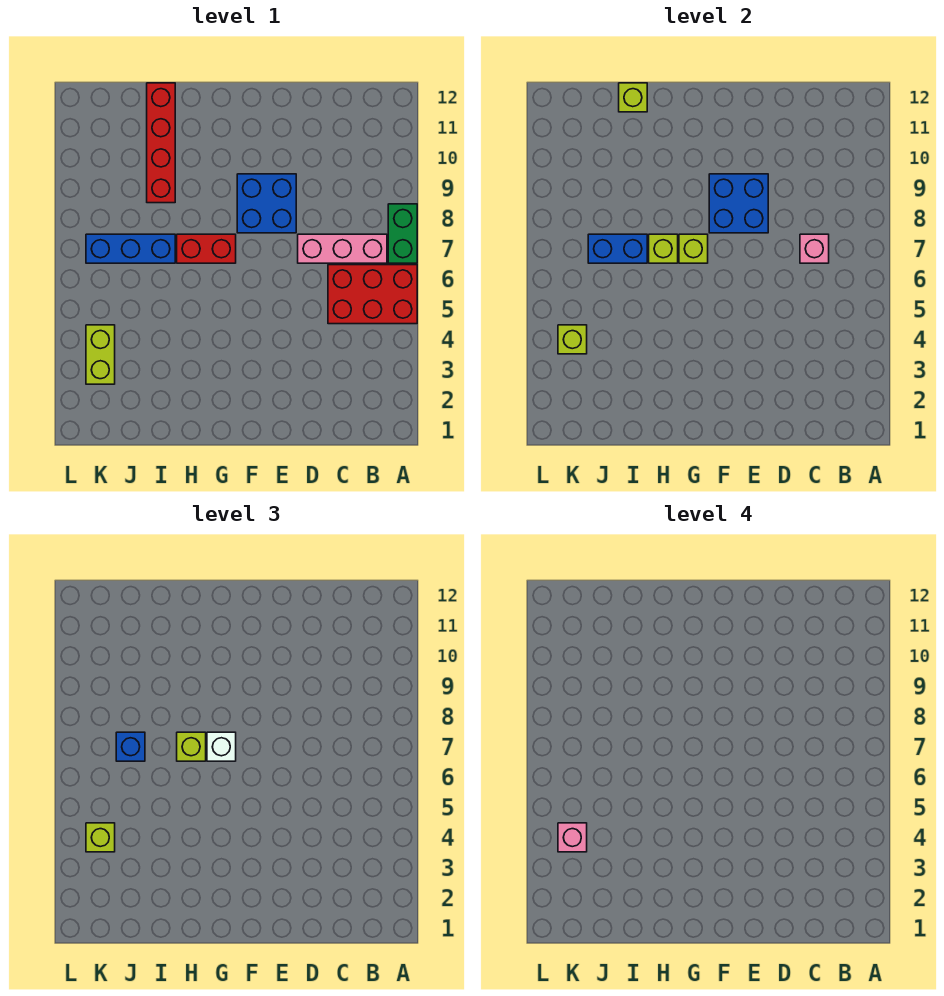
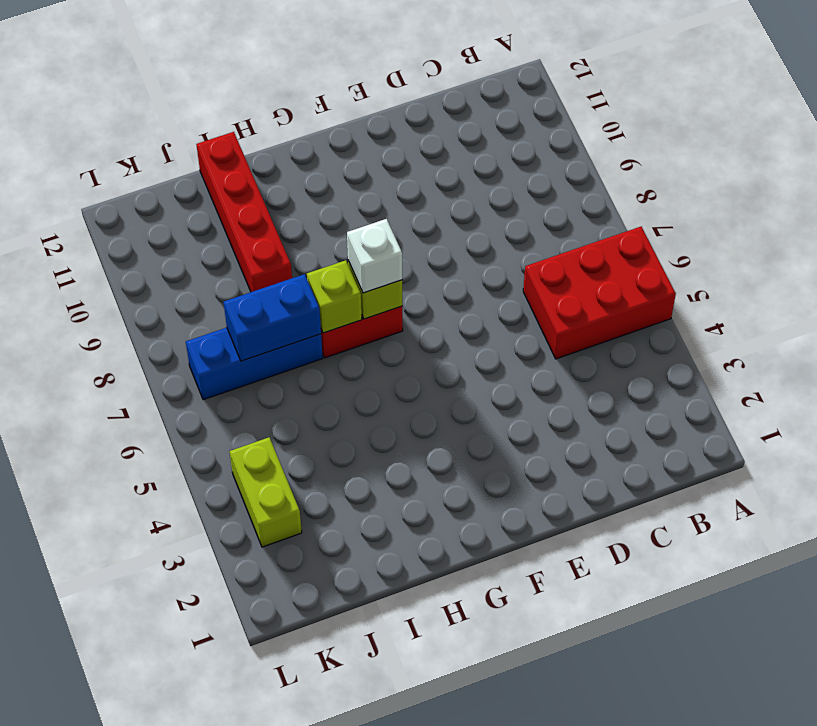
none -> green brick A7:A8 level 1
none -> pink brick B7:D7 level 1
none -> blue brick E8:F9 level 1

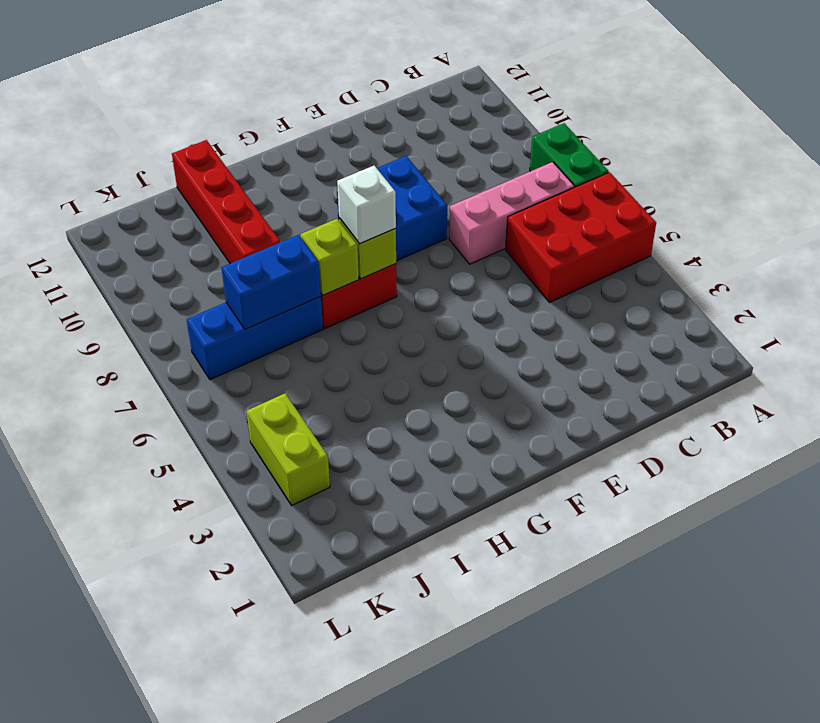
none -> pink brick C7 level 2
none -> blue brick E8:F9 level 2
none -> lime brick I12 level 2

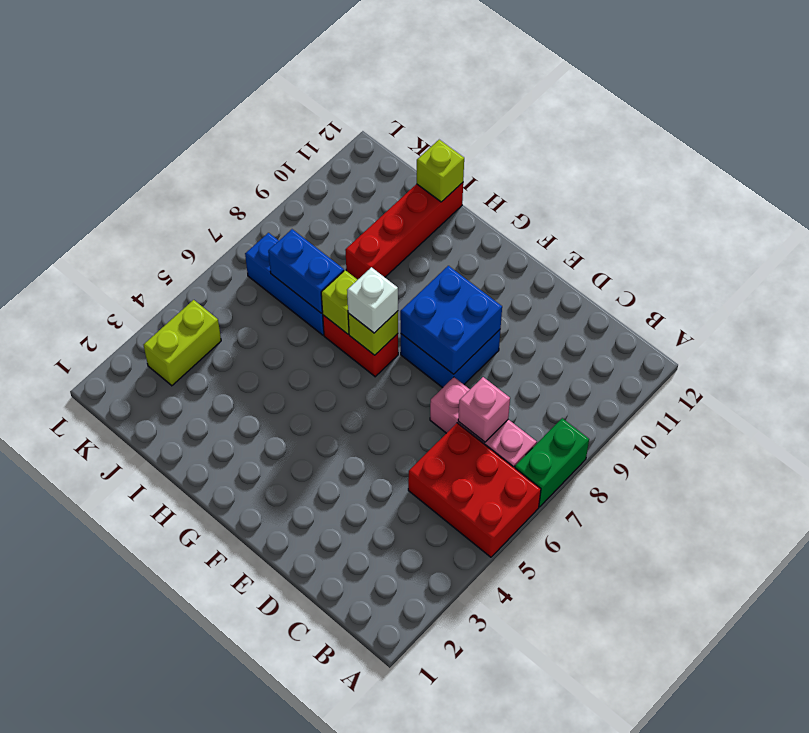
none -> lime brick K4 level 2
none -> lime brick H7 level 3
none -> blue brick J7 level 3

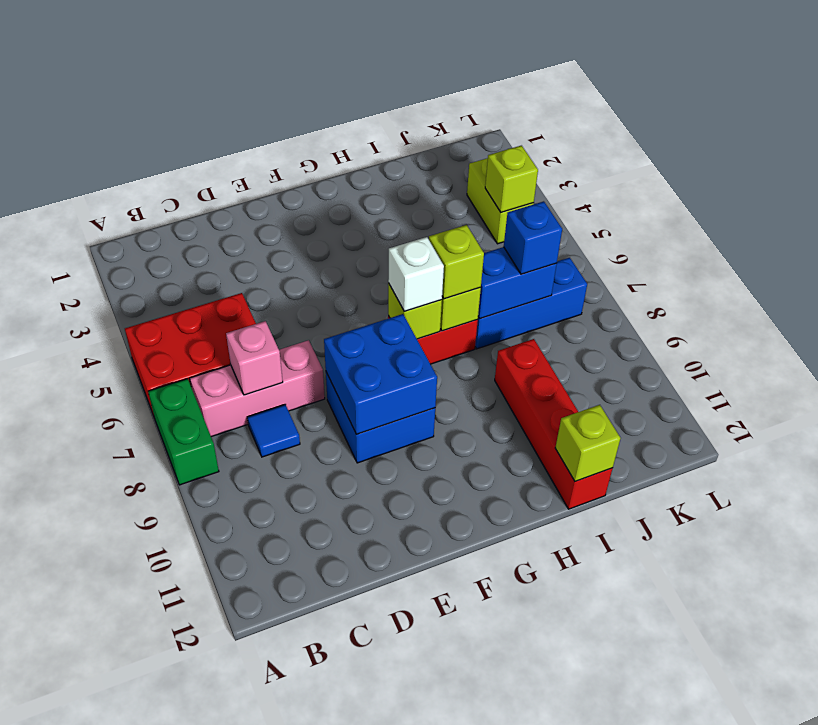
blue tile C8 level 1 -> none
none -> lime brick K4 level 3
none -> pink brick K4 level 4

